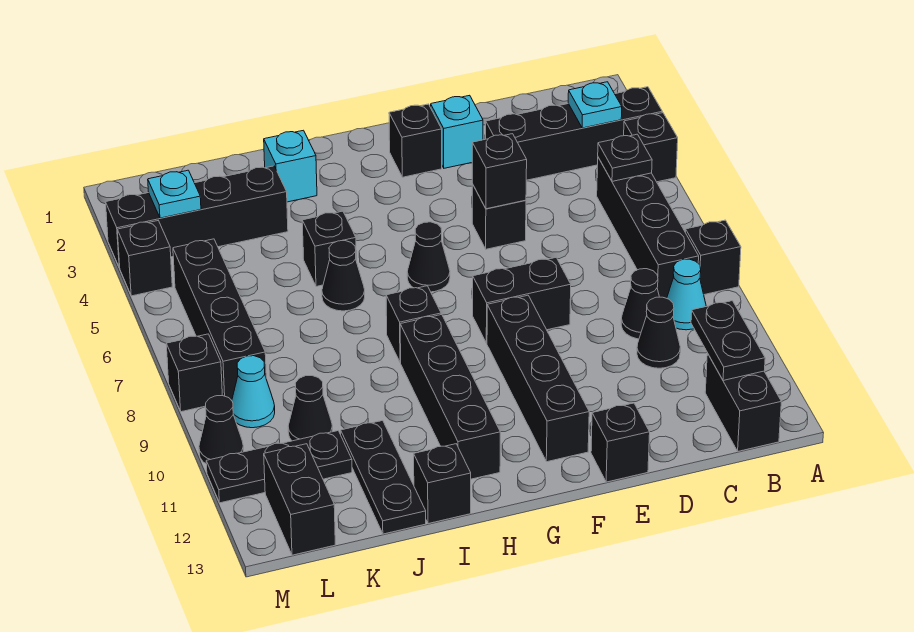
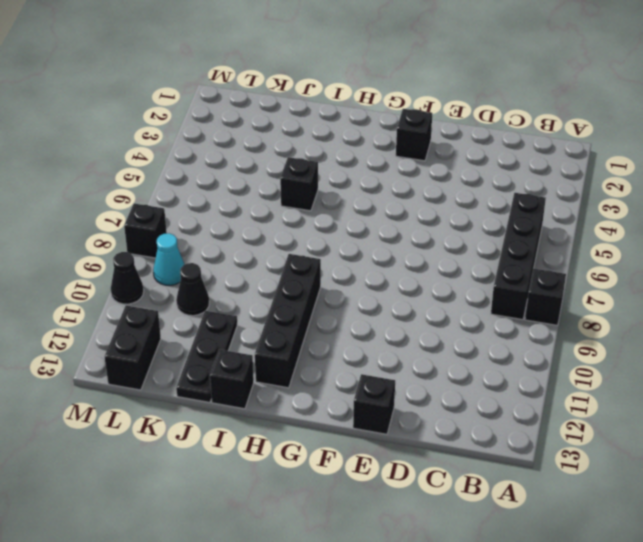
none -> black brick A3:D3 level 1
none -> black brick A4 level 1
none -> cyan cone B9 level 1
none -> black brick B12:B13 level 1

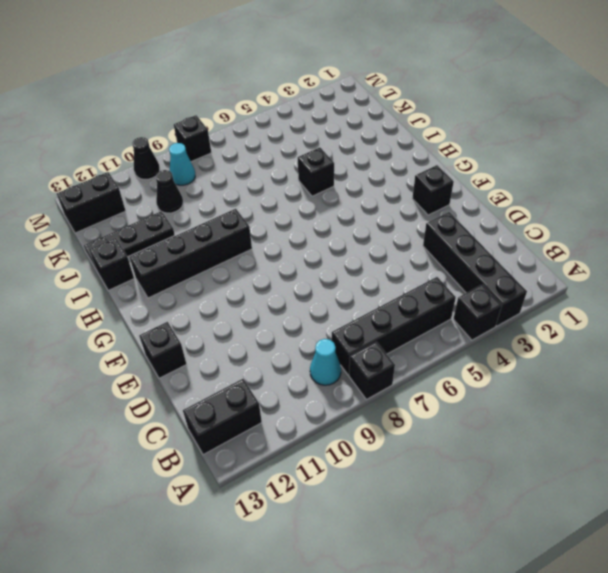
none -> black cone C9 level 1
none -> black cone C10 level 1
none -> cyan brick E2 level 1
none -> black brick E5 level 1

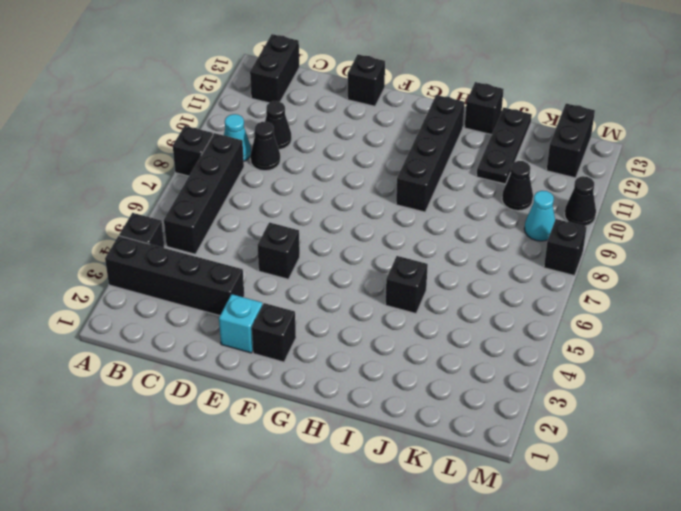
none -> black brick E8:F8 level 1
none -> black brick F9:F12 level 1
none -> black cone G6 level 1
none -> black brick H8 level 1

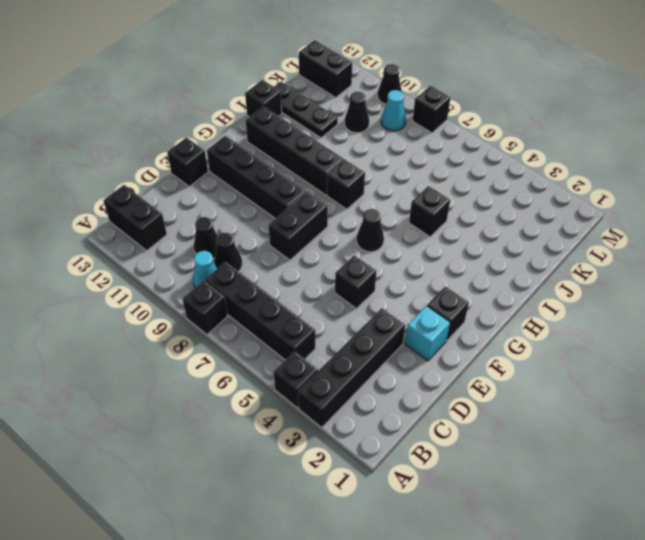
none -> cyan brick I2 level 1
none -> black cone I6 level 1
none -> black brick J3:M3 level 1
none -> black plate K11:M11 level 1

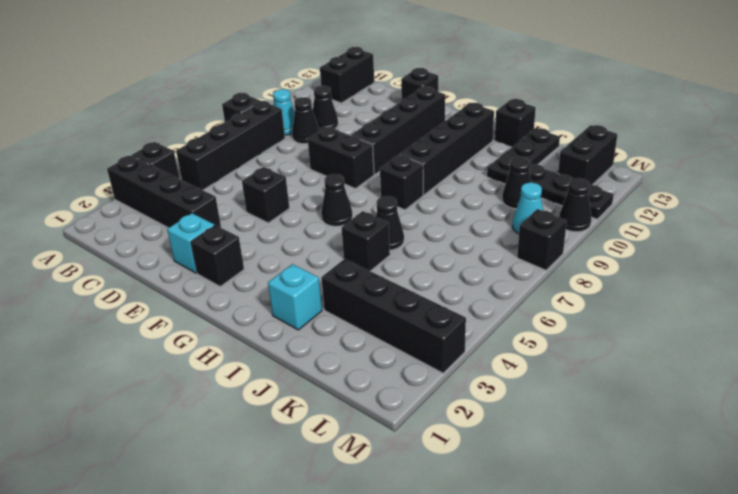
none -> black brick L5:L8 level 1
none -> black brick M4 level 1
none -> cyan plate B3 level 2
none -> black plate B5 level 2

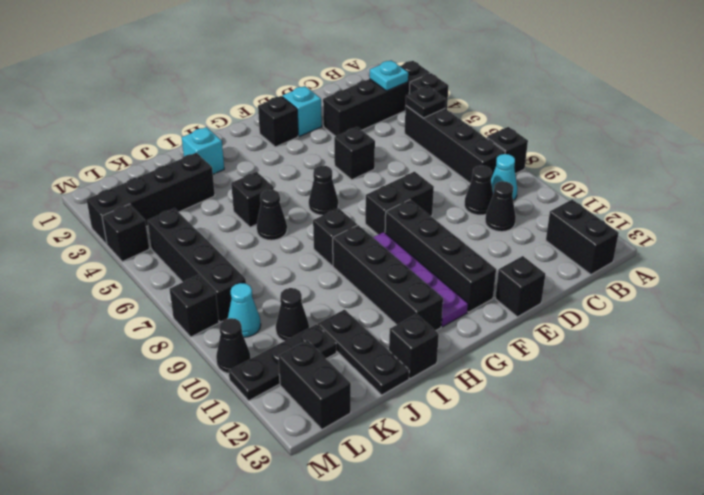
purple plate G9:G12 level 1 -> none
none -> black plate B11:B12 level 2
none -> black brick E5 level 2
none -> cyan plate L3 level 2

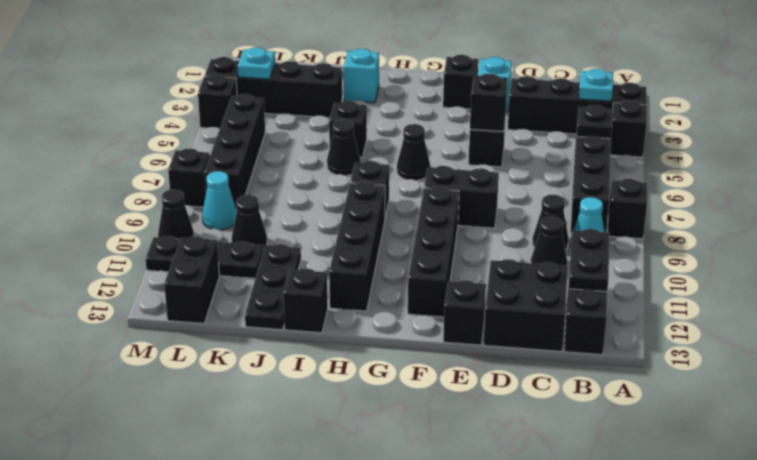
black brick C12:D13 level 1 -> none

